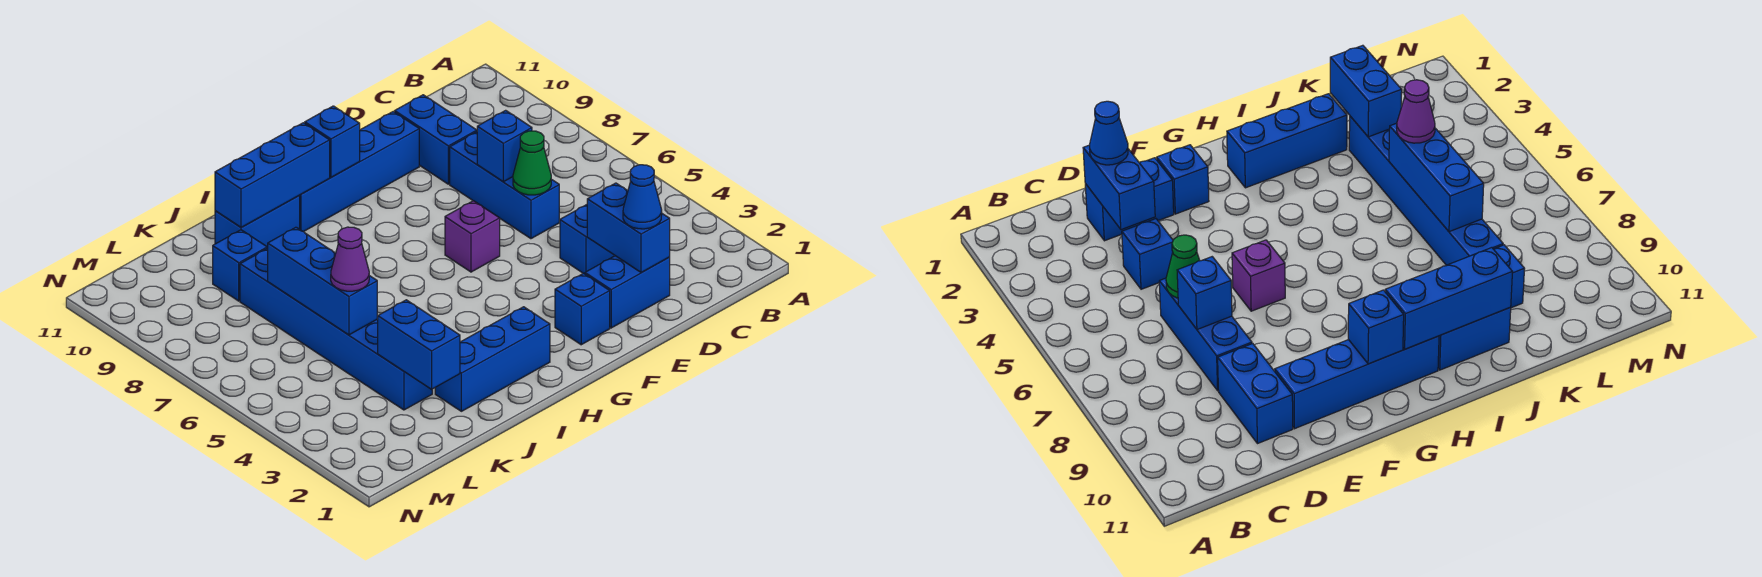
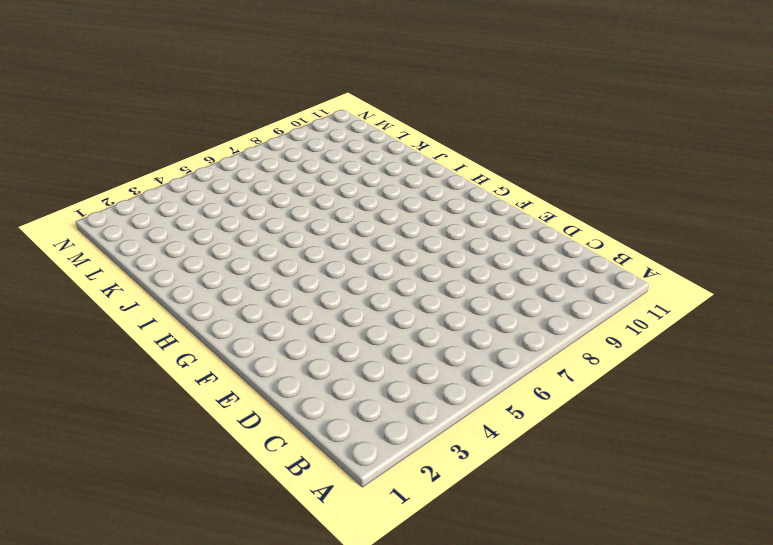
none -> blue brick D2:E2 level 1
none -> blue brick D4 level 1
none -> blue brick D6:D8 level 1

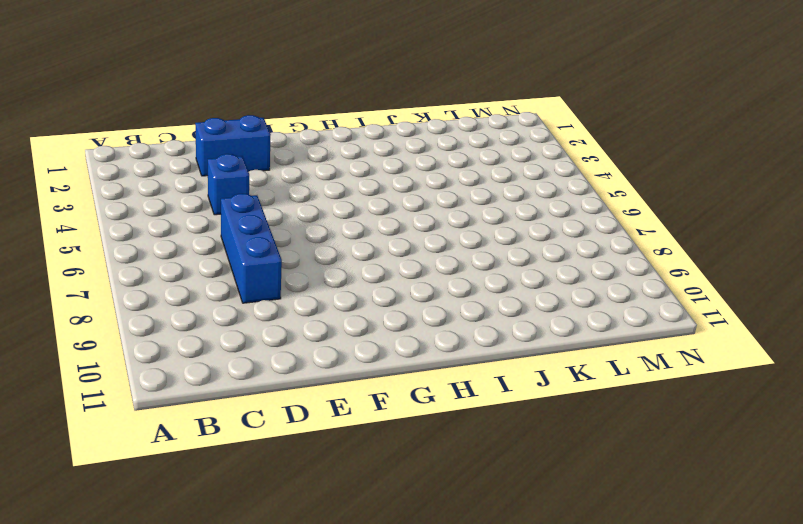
none -> blue brick D9:D10 level 1
none -> blue brick E10:H10 level 1
none -> blue brick F2 level 1

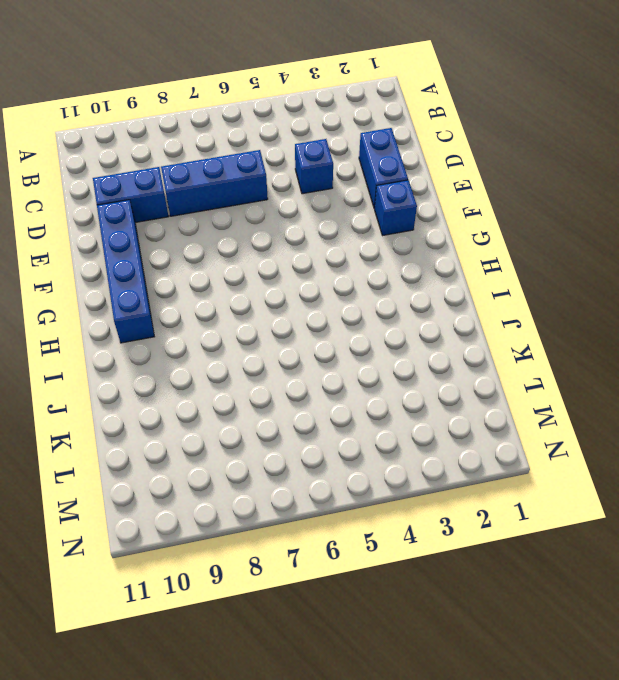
none -> purple brick F6 level 1
none -> blue brick H2:J2 level 1
none -> blue brick I10:J10 level 1

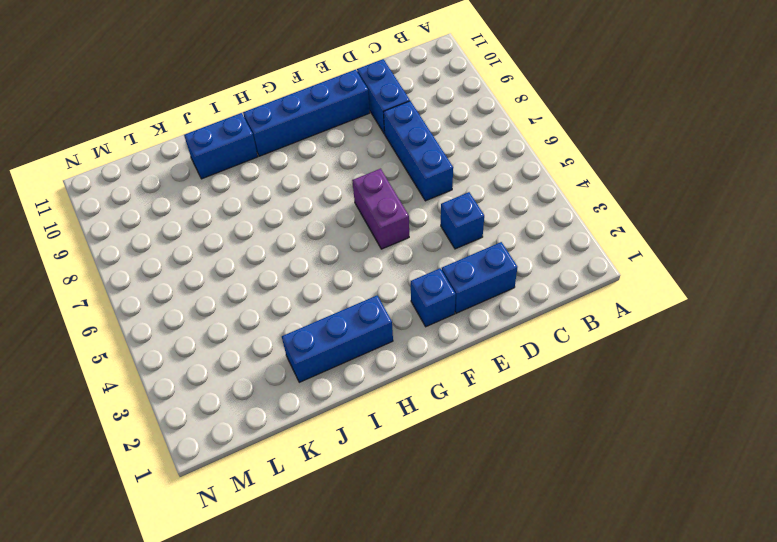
purple brick F5:F6 level 1 -> purple brick F6 level 1
none -> blue brick K3:K8 level 1
none -> blue brick K9 level 1
none -> blue brick D2:D3 level 2

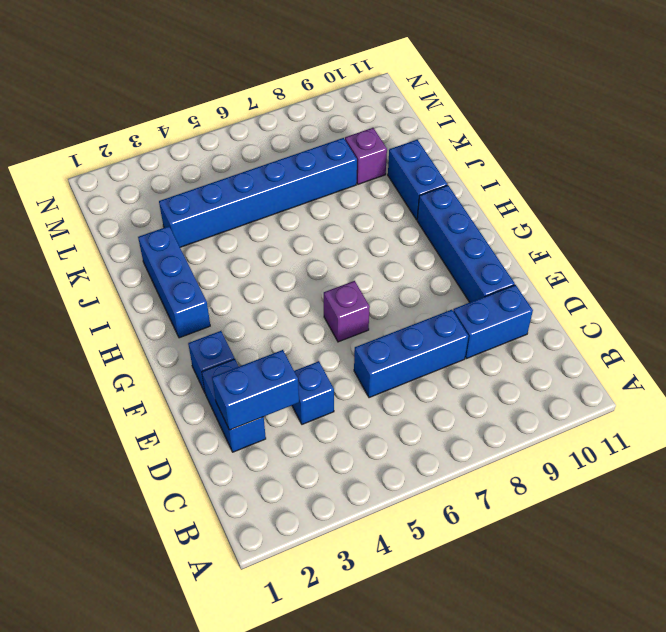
purple brick K9 level 1 -> blue brick K9 level 1
none -> green cone D6 level 2
none -> blue brick D7 level 2
none -> blue brick G10 level 2

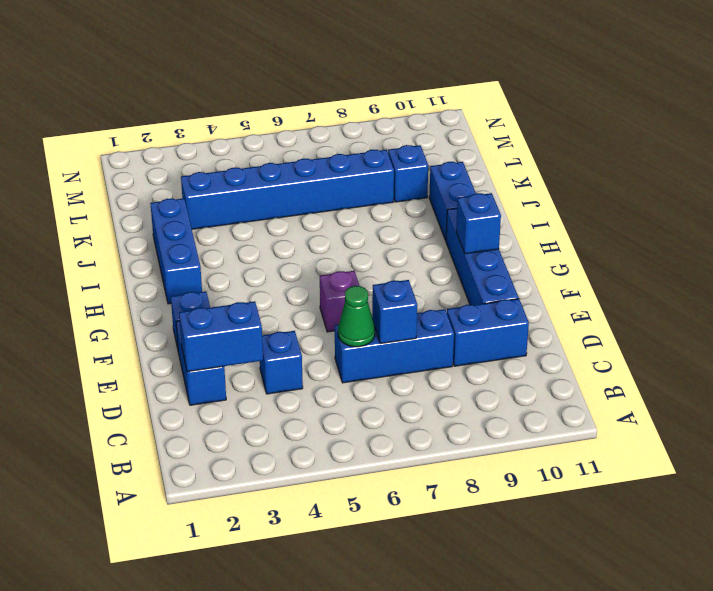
none -> blue brick H10:J10 level 2
none -> blue brick K2:K3 level 2
none -> blue brick K5:K7 level 2

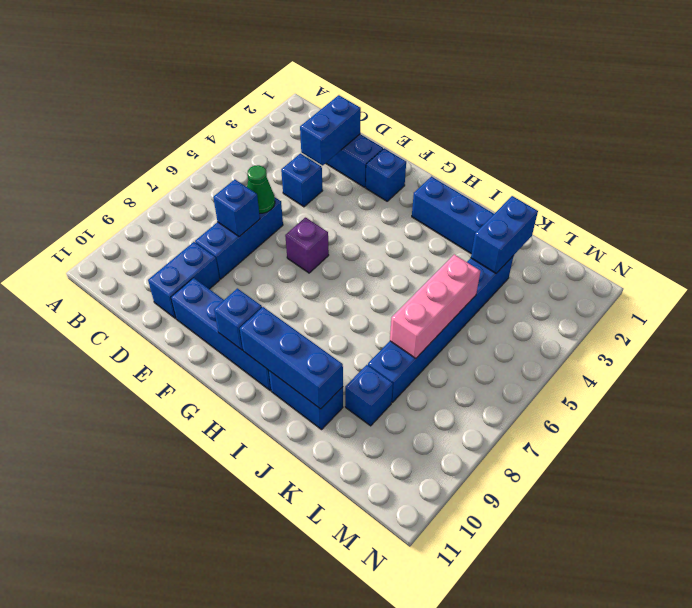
pink brick K5:K7 level 2 -> blue brick K5:K7 level 2
none -> blue cone D2 level 3
none -> purple cone K5 level 3

